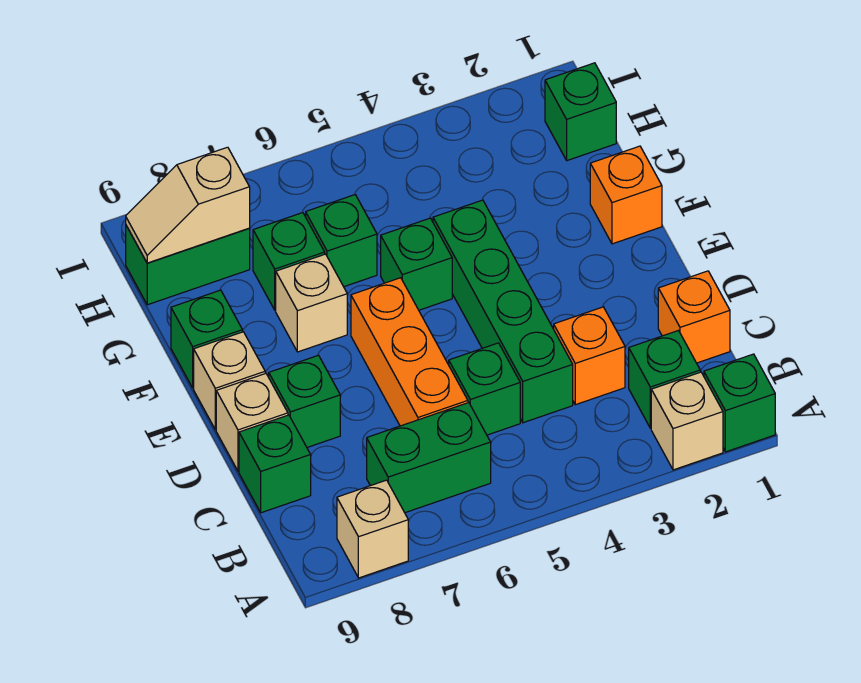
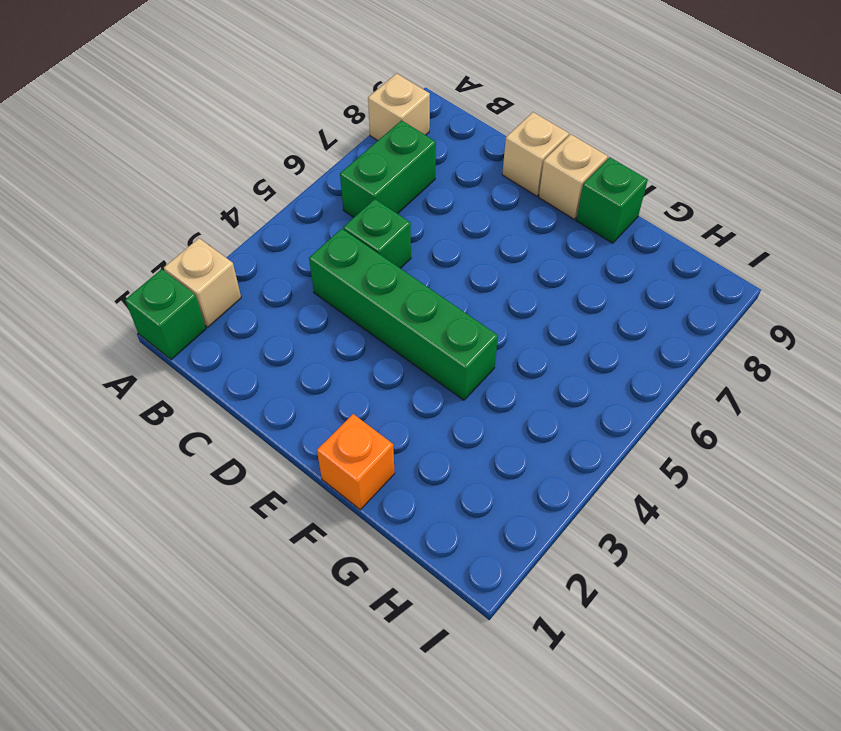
none -> green brick B2 level 1
none -> orange brick C1 level 1
none -> orange brick C3 level 1

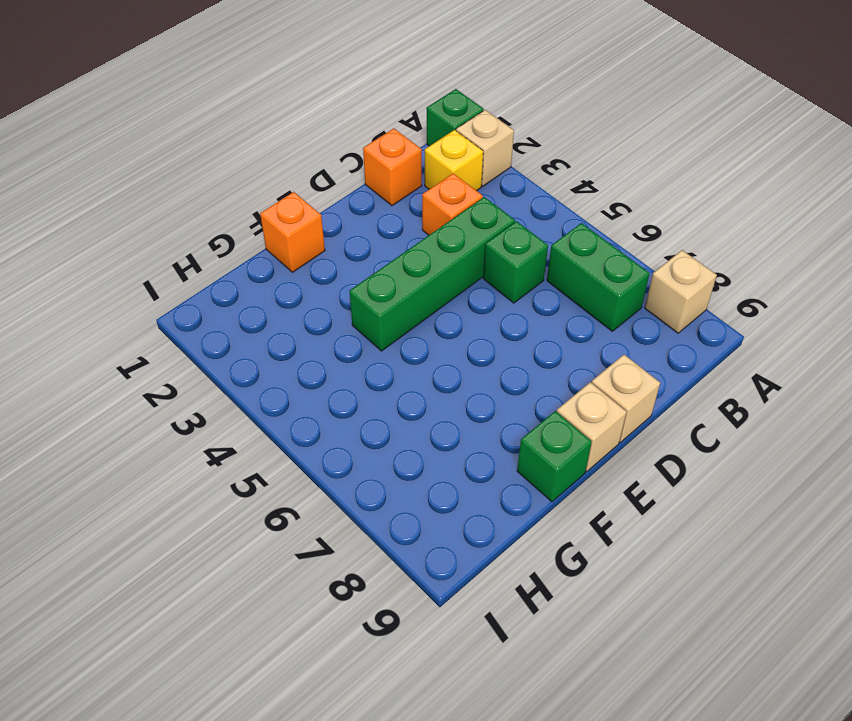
yellow brick B2 level 1 -> green brick B2 level 1
none -> orange brick C6:E6 level 1
none -> green brick C9 level 1
none -> green brick D8 level 1

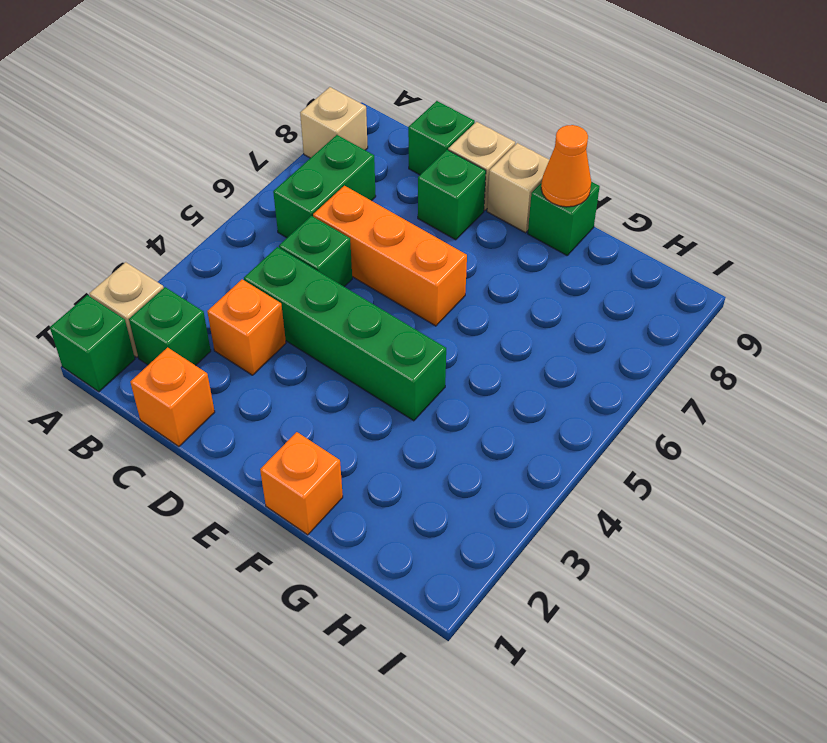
orange cone F9 level 2 -> none
none -> green brick F5 level 1
none -> tan brick F7 level 1
none -> green brick G6 level 1

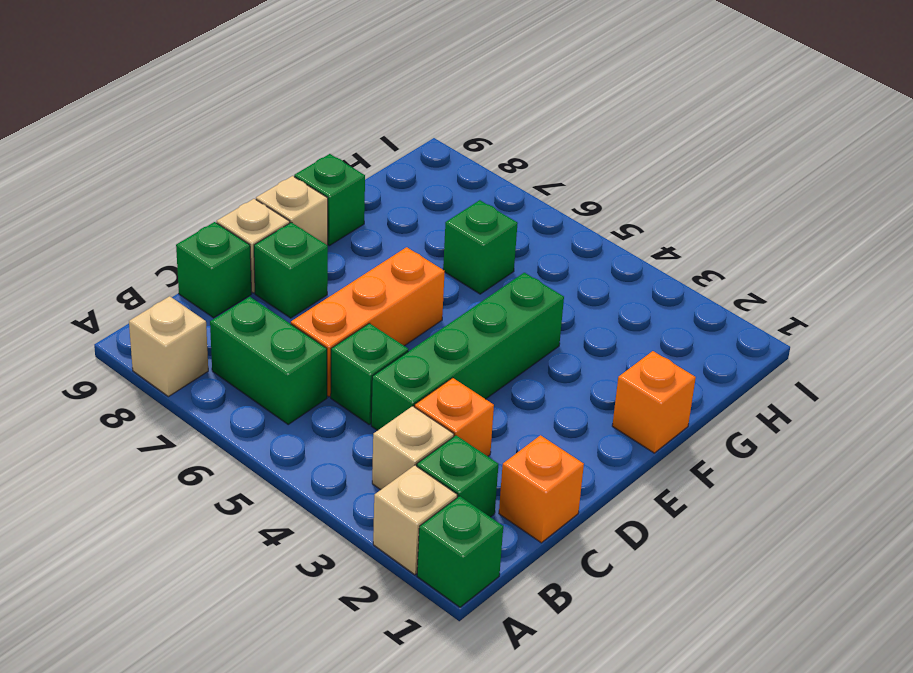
tan brick B3 level 1 -> tan brick F7 level 1
none -> green brick F5 level 1
none -> green brick G7 level 1
none -> green brick H1 level 1

